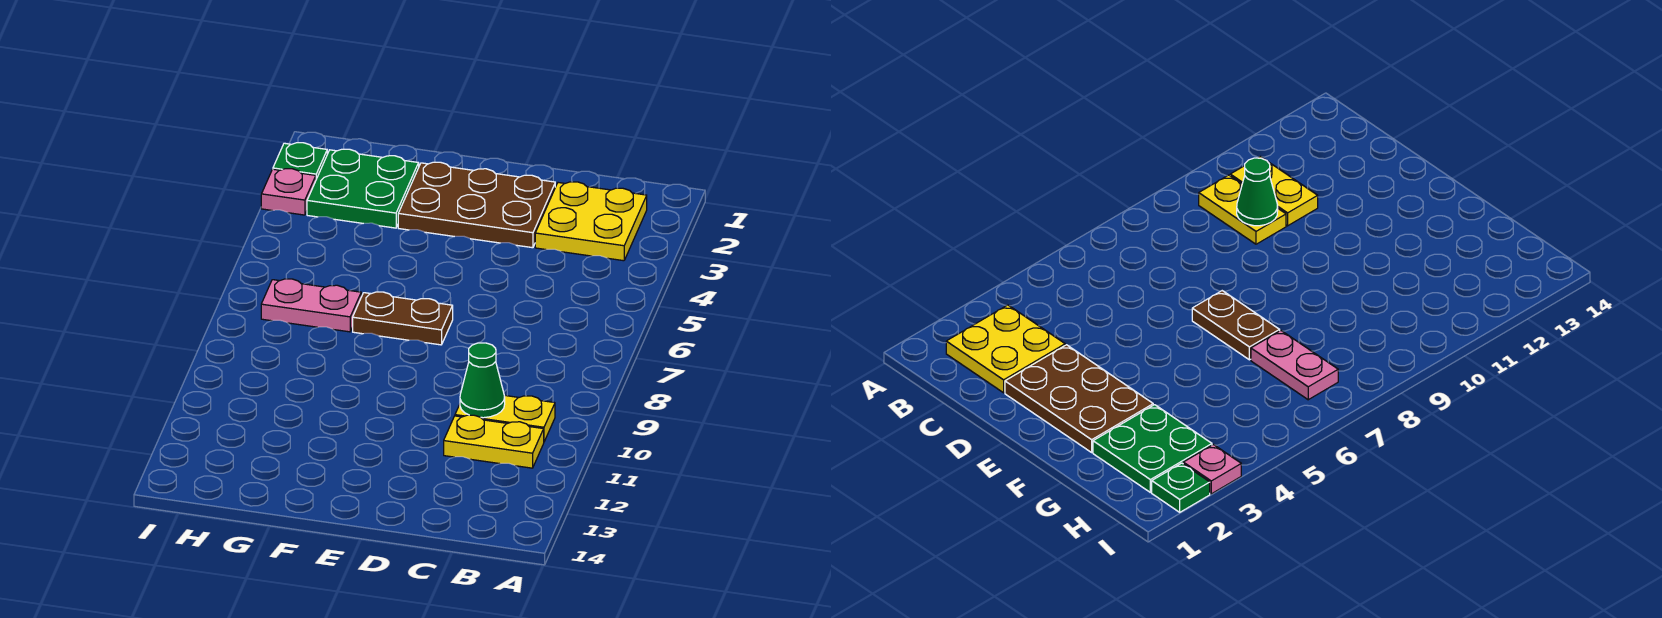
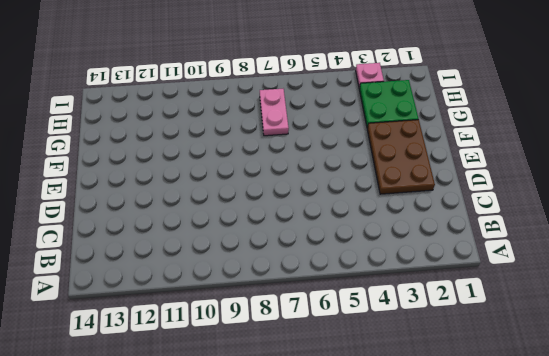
none -> yellow plate B2:C3 level 1
none -> yellow plate B10:C10 level 1

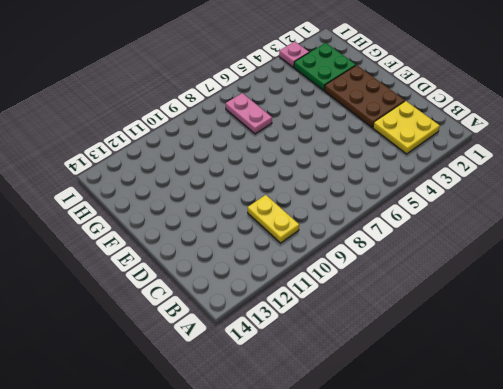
none -> yellow plate B11:C11 level 1
none -> brown plate E7:F7 level 1

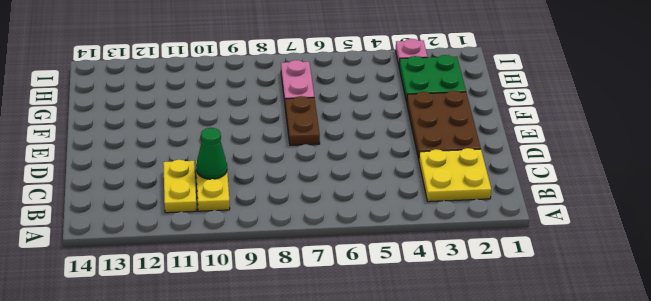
none -> green plate I2 level 1

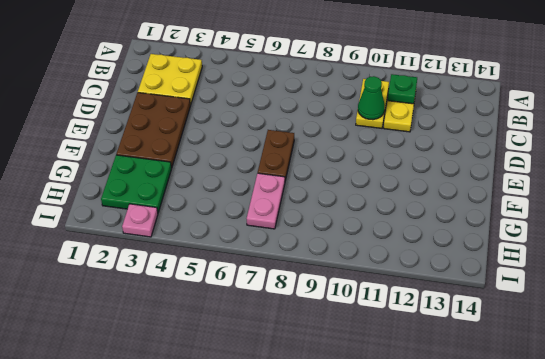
green plate B11 level 2 -> green plate I2 level 1

